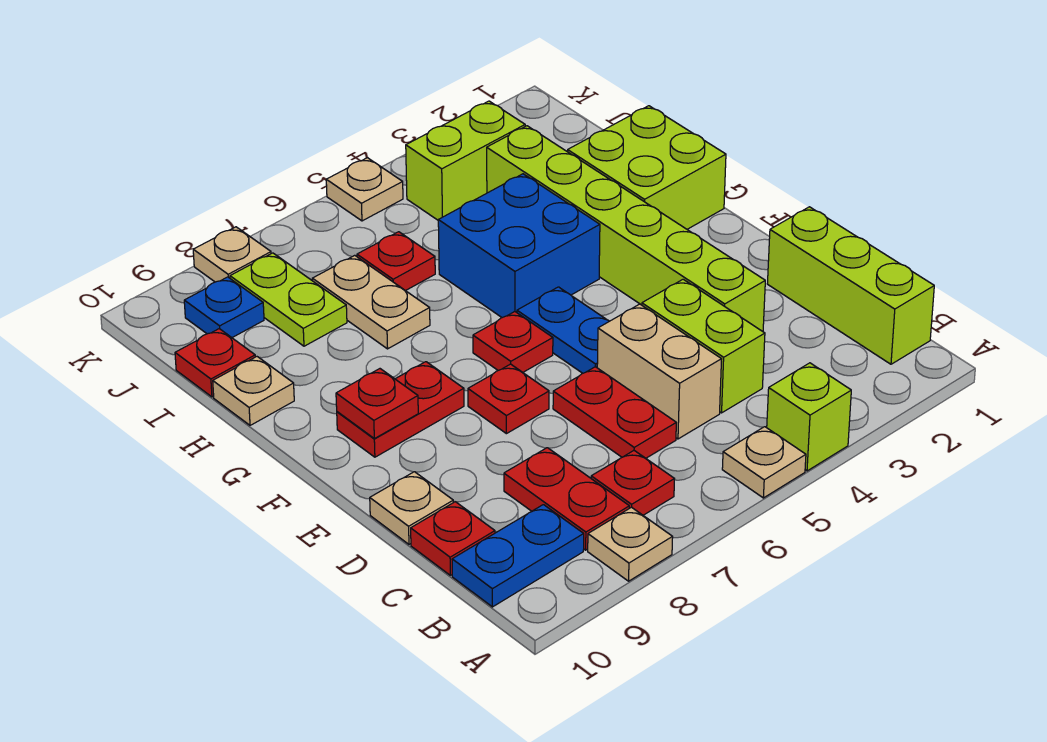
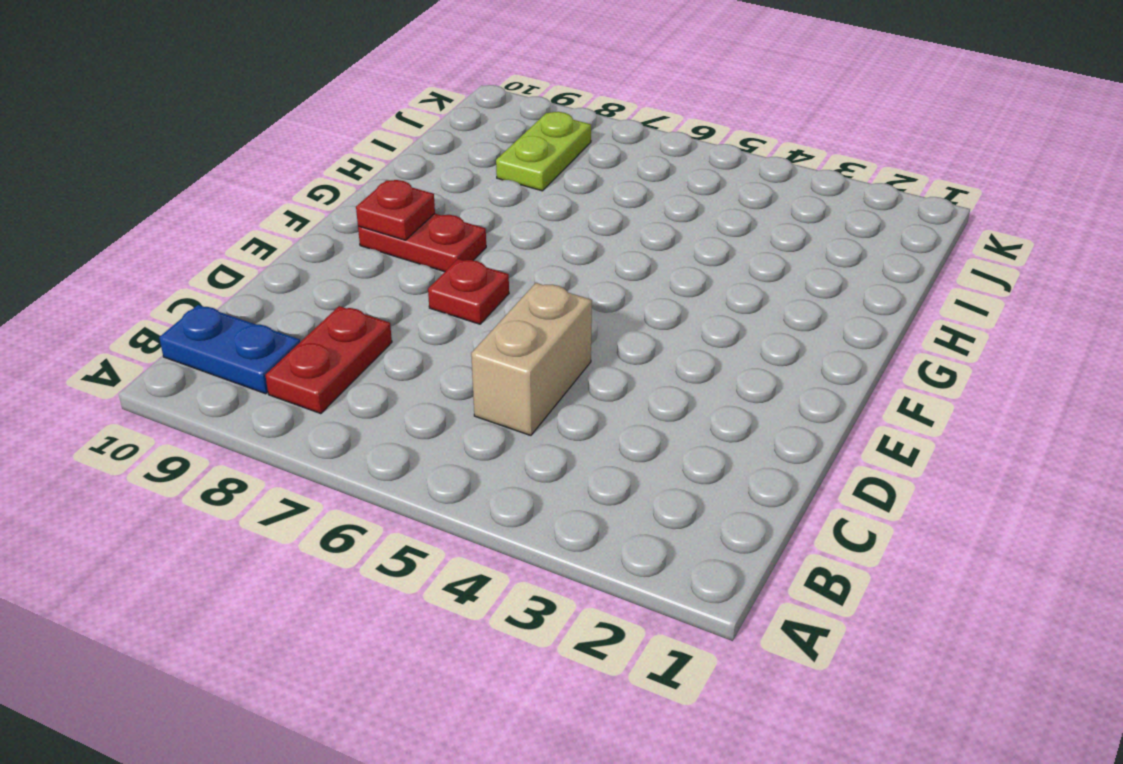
none -> lime brick A4 level 1
none -> tan plate A5 level 1
none -> tan plate A8 level 1

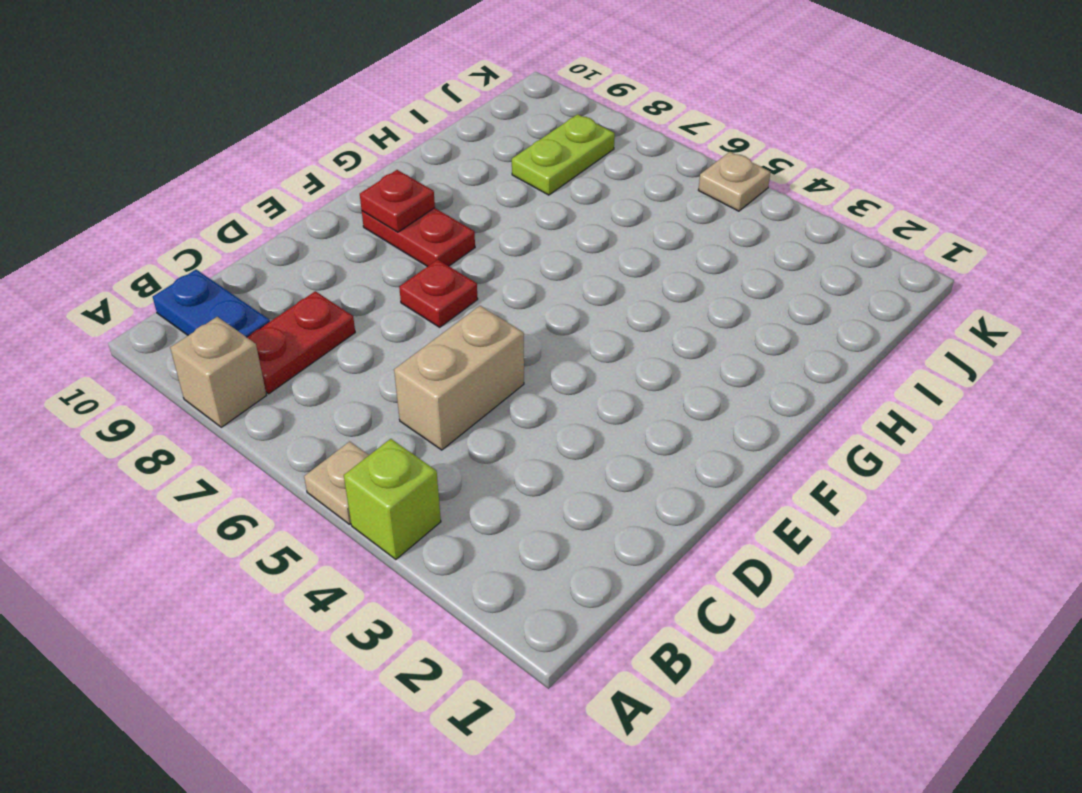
tan brick A8 level 1 -> tan plate A8 level 1
none -> lime brick B1:D1 level 1
none -> red plate B7 level 1
none -> lime brick C4:D4 level 1

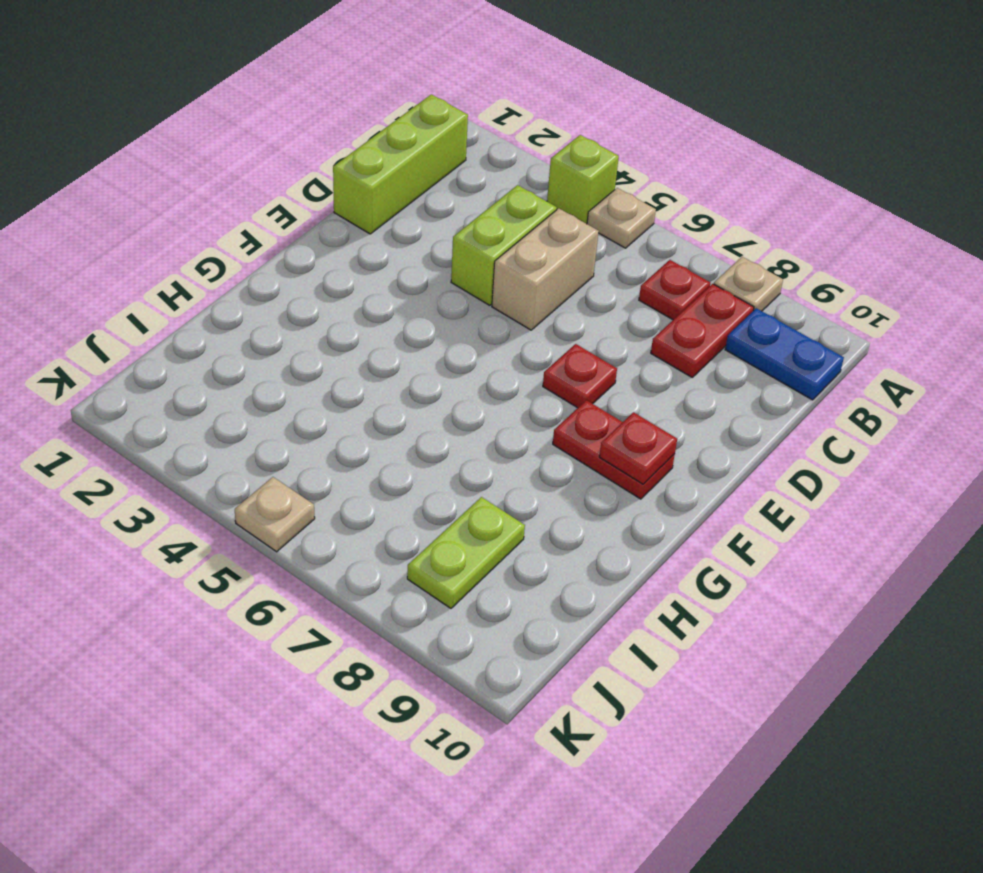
none -> red plate C6:D6 level 1
none -> red plate C10 level 1
none -> lime brick D3:I3 level 1

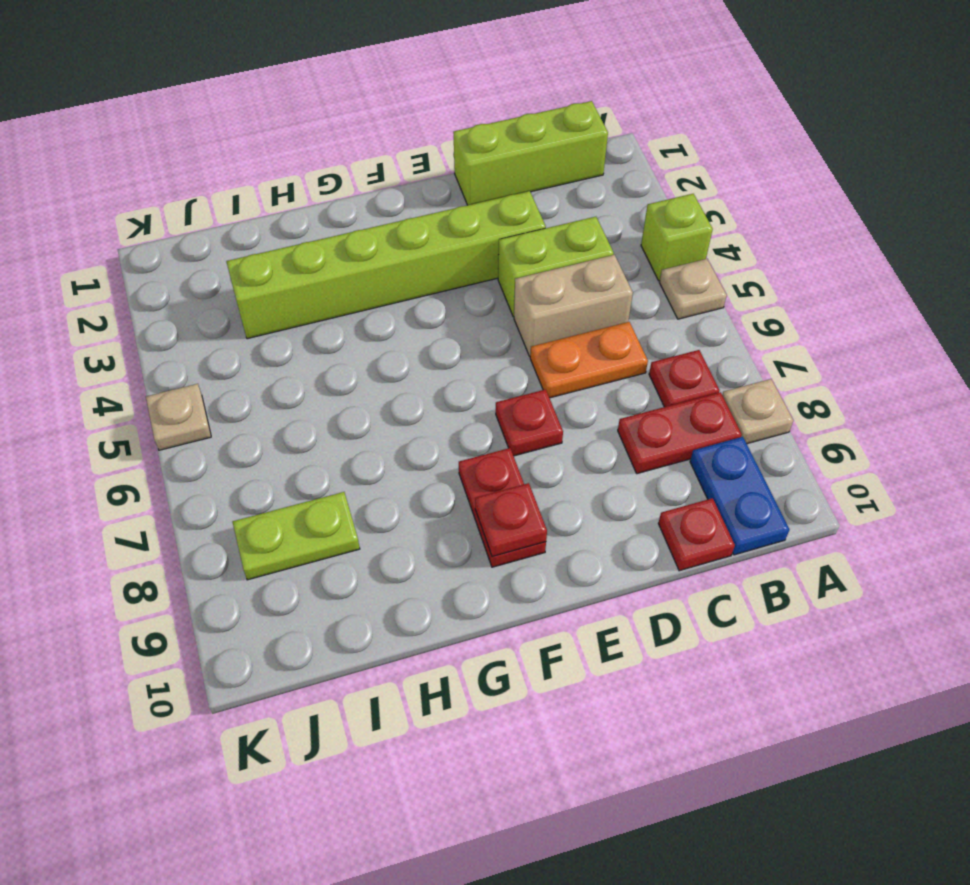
orange plate C6:D6 level 1 -> red plate C6:D6 level 1
none -> tan plate D10 level 1
none -> blue plate E5:F5 level 1
none -> red plate F6 level 1

